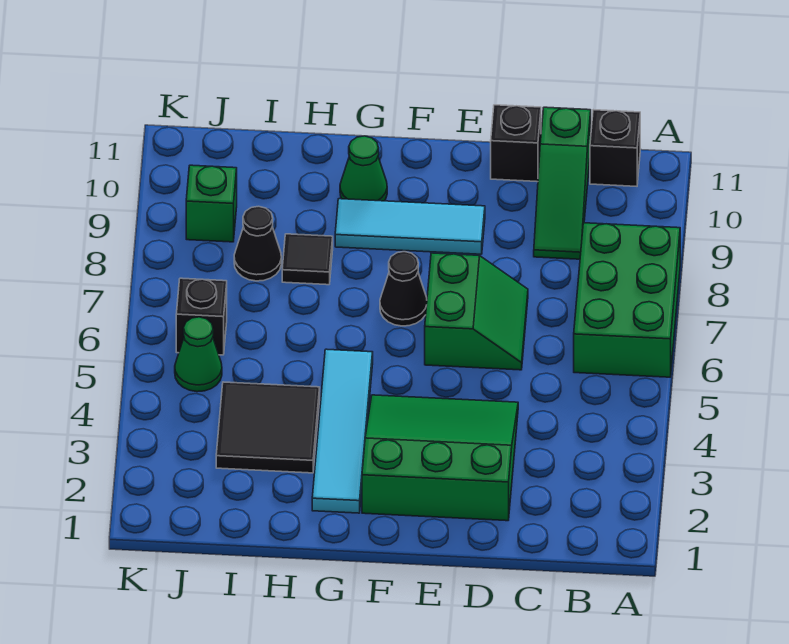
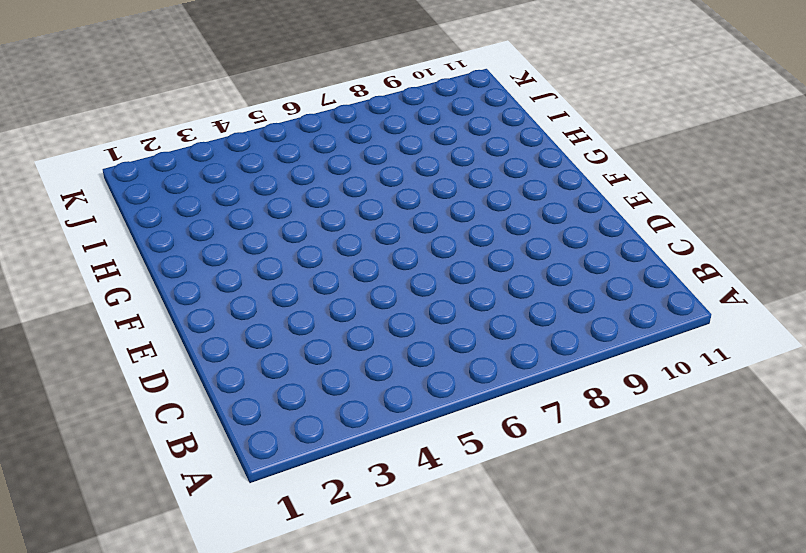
none -> green brick A6:B8 level 1
none -> black brick B11 level 1
none -> green slope C9:C11 level 1 top 11

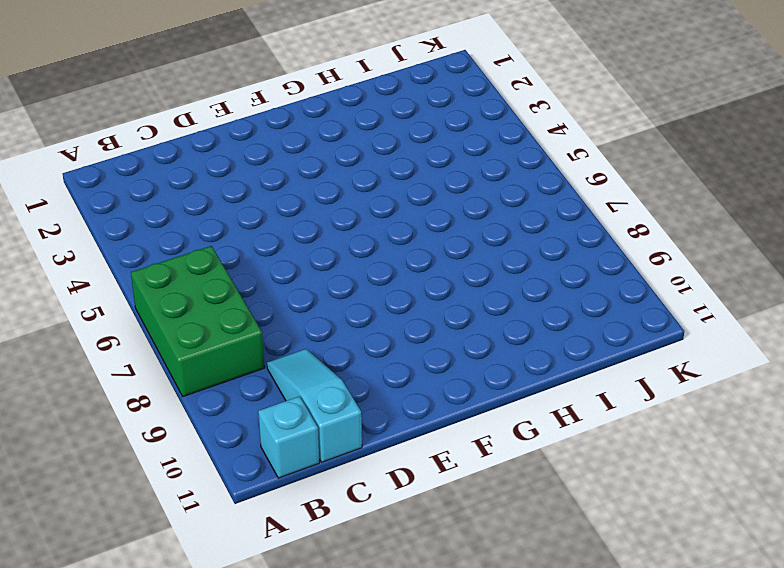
cyan brick B11 level 1 -> black brick B11 level 1
cyan slope C9:C11 level 1 top 11 -> green slope C9:C11 level 1 top 11
none -> green slope D2:F4 level 1 top 2
none -> green slope D6:E7 level 1 top E
none -> black brick D11 level 1

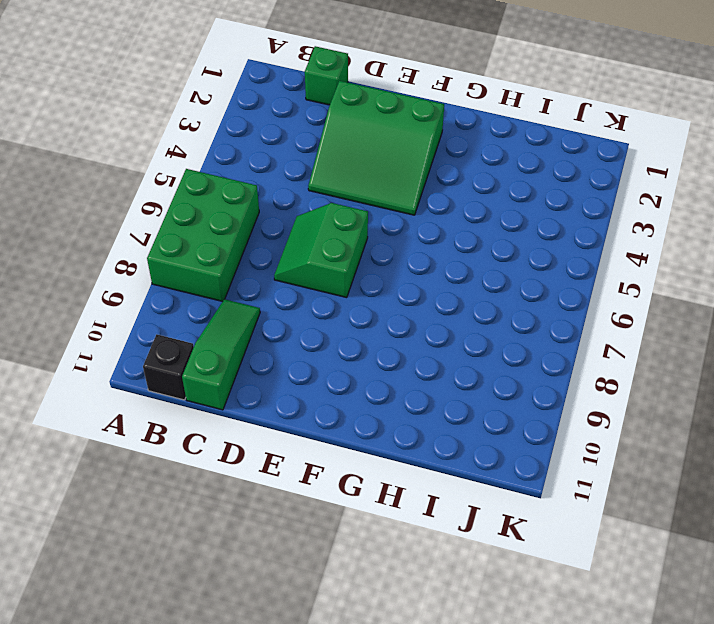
green brick C1 level 1 -> green brick J9 level 1
none -> black brick D11 level 1
none -> cyan tile E9:G9 level 1
none -> black cone F7 level 1

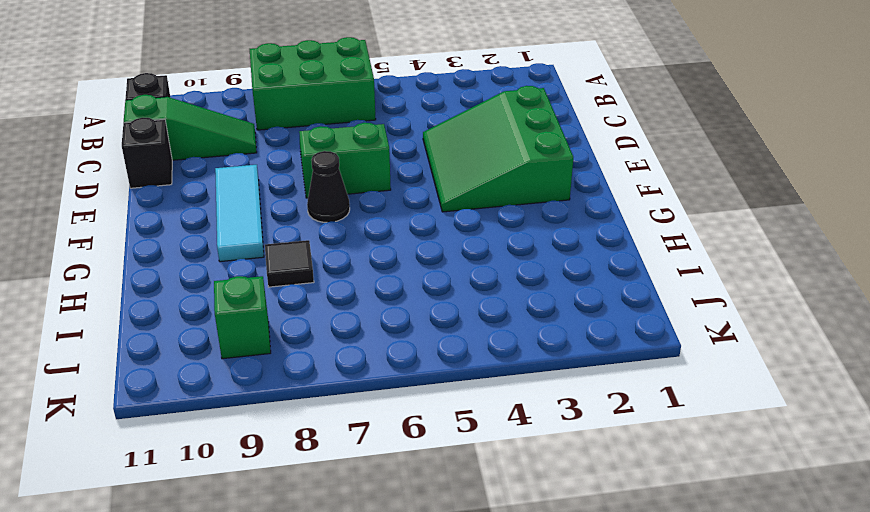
none -> cyan tile G2:G5 level 1
none -> green cone G10 level 1
none -> black tile H3:I4 level 1

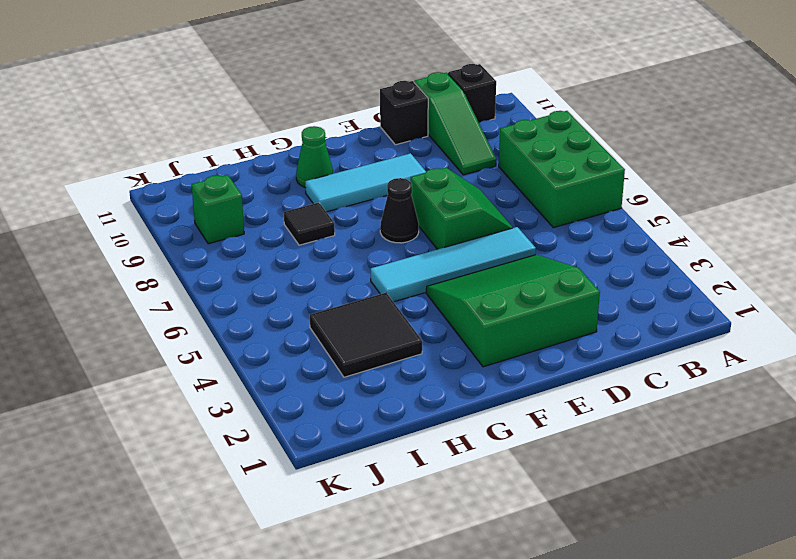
cyan tile D5:G5 level 1 -> cyan tile G2:G5 level 1
none -> black cone I8 level 1
none -> green cone J5 level 1
none -> black brick J6 level 1

